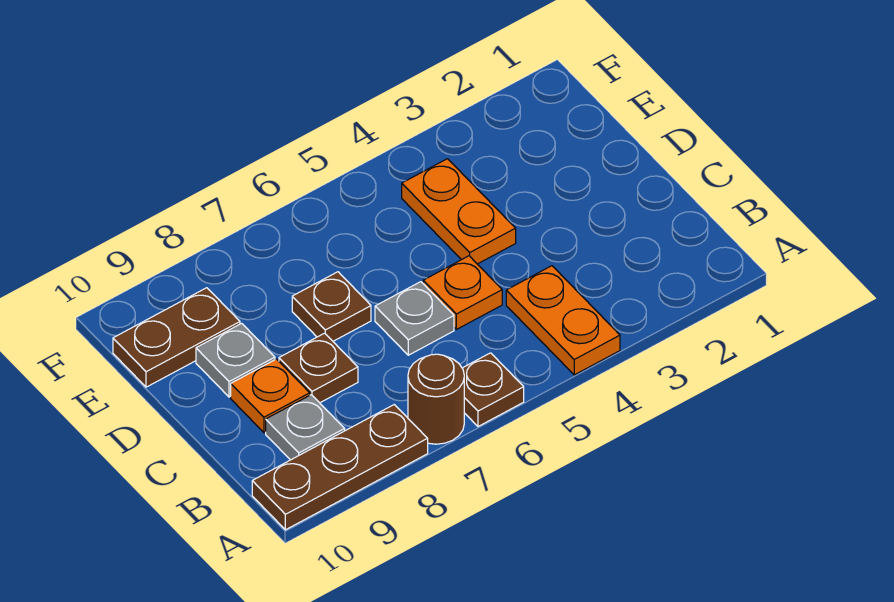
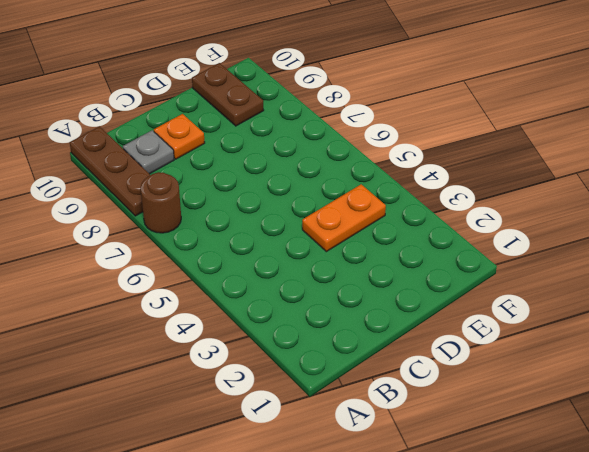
none -> orange plate A4:B4 level 1
none -> brown plate A6 level 1
none -> orange plate C5 level 1

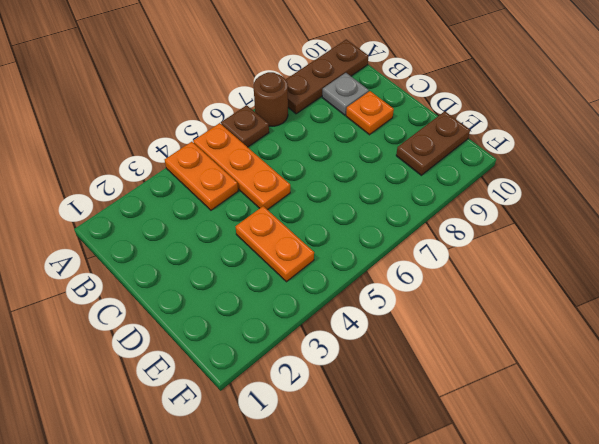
orange plate A5:C5 level 1 -> orange plate C5 level 1
none -> grey plate C6 level 1
none -> brown plate C8 level 1
none -> brown plate D7 level 1

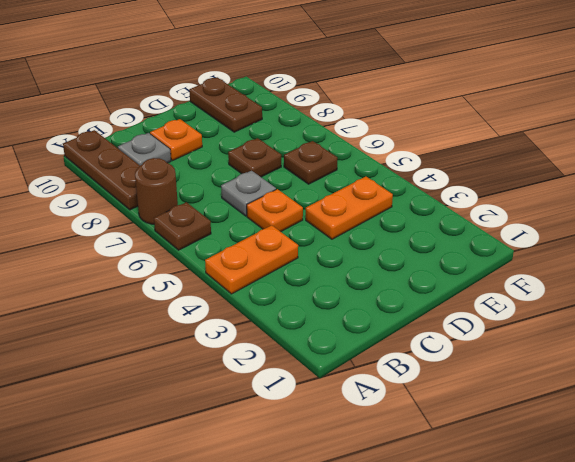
brown plate E6 level 1 -> brown plate C8 level 1
none -> grey plate D9 level 1

